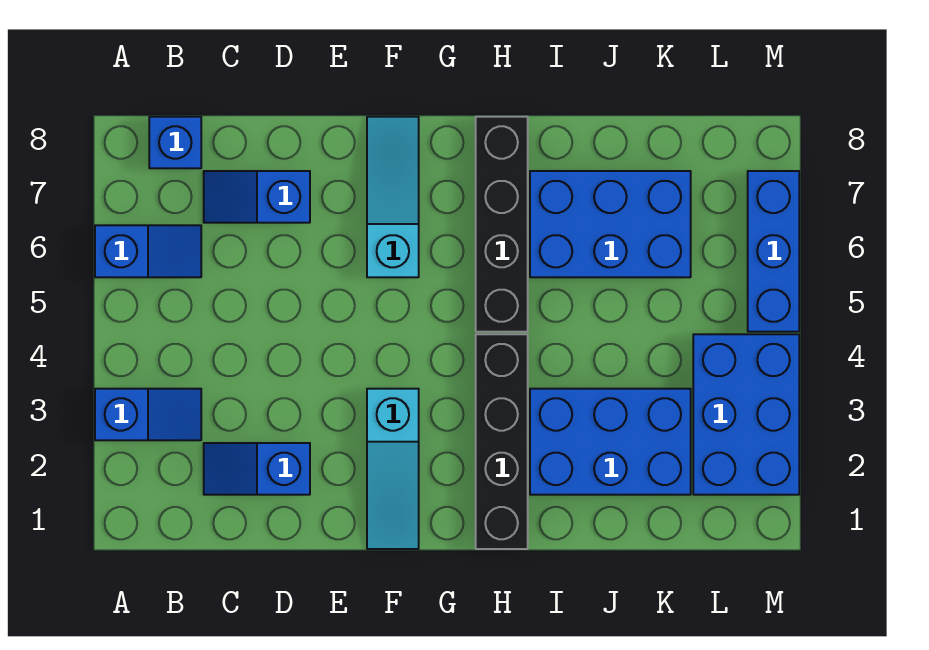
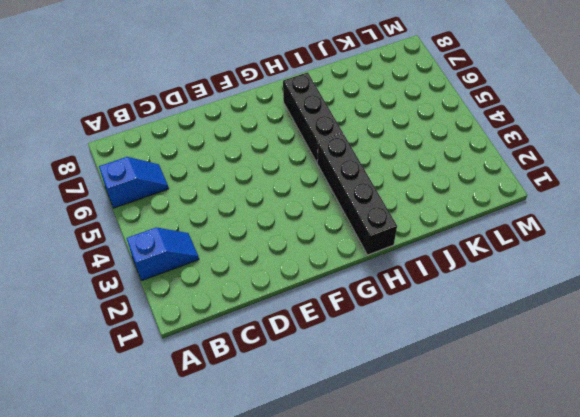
black brick H5:H7 level 1 -> black brick H5:H8 level 1
none -> blue brick B8 level 1
none -> blue slope C2:D2 level 1 top D
none -> blue slope C7:D7 level 1 top D

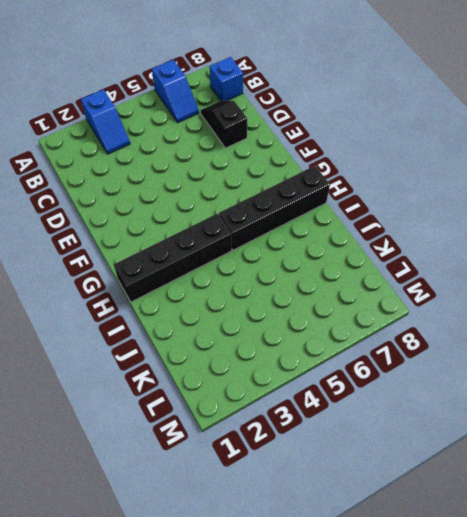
black slope C7:D7 level 1 top D -> blue slope C7:D7 level 1 top D
none -> blue slope C2:D2 level 1 top D
none -> cyan slope F1:F3 level 1 top 3
none -> cyan slope F6:F8 level 1 top 6

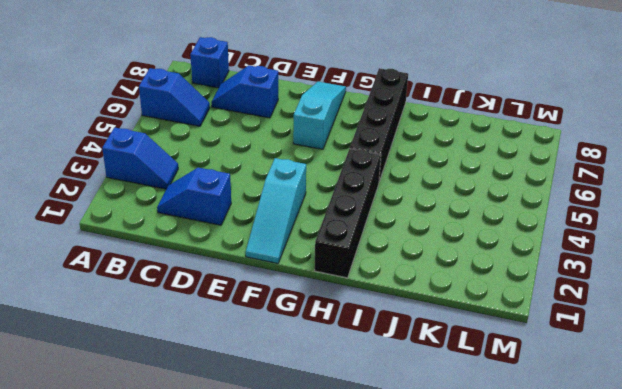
none -> blue brick I2:K3 level 1
none -> blue brick I6:K7 level 1
none -> blue brick L2:M4 level 1

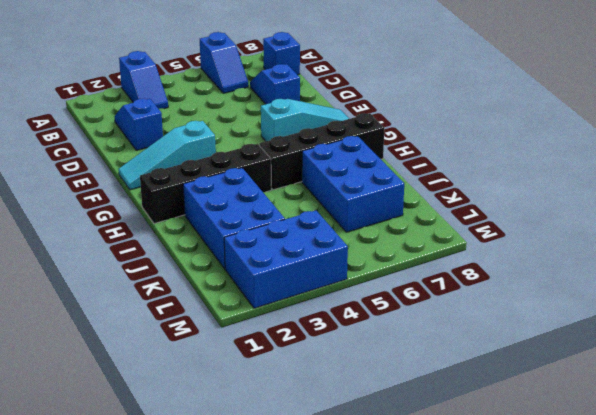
none -> blue brick M5:M7 level 1

